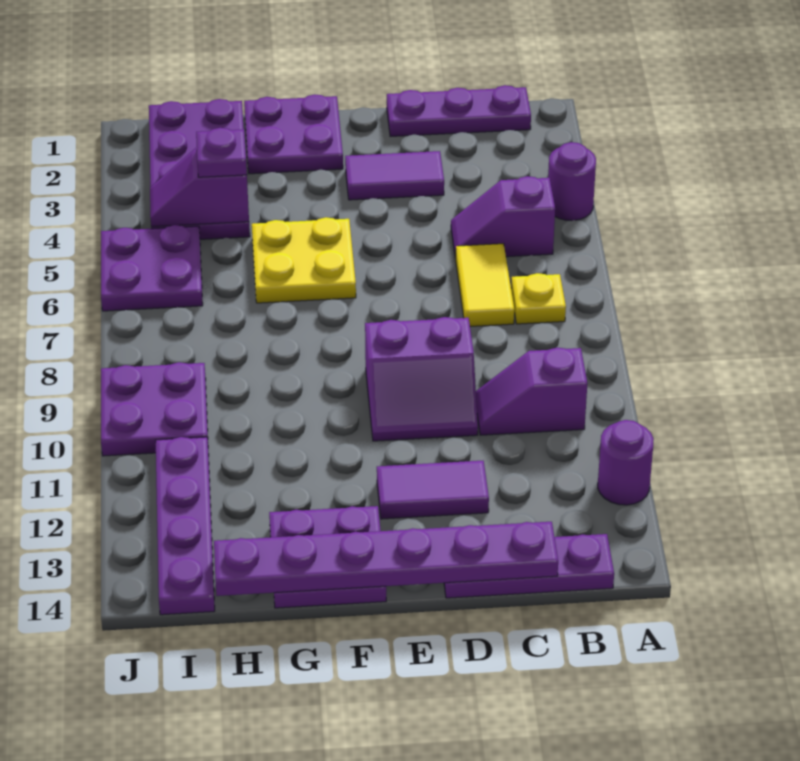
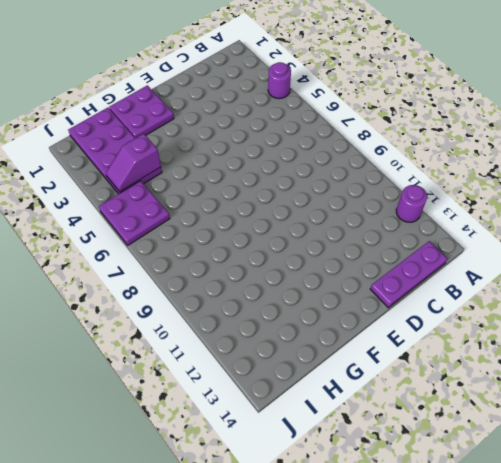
none -> purple plate B1:D1 level 1
none -> purple slope B5:C5 level 1 top B
none -> yellow plate B7 level 1

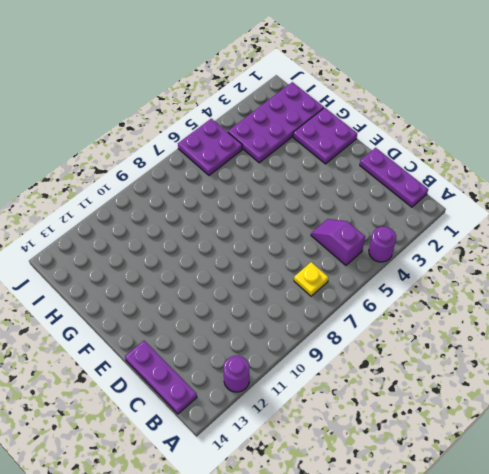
none -> purple slope B10:C10 level 1 top B
none -> yellow tile C6:C7 level 1
none -> purple tile D3:E3 level 1

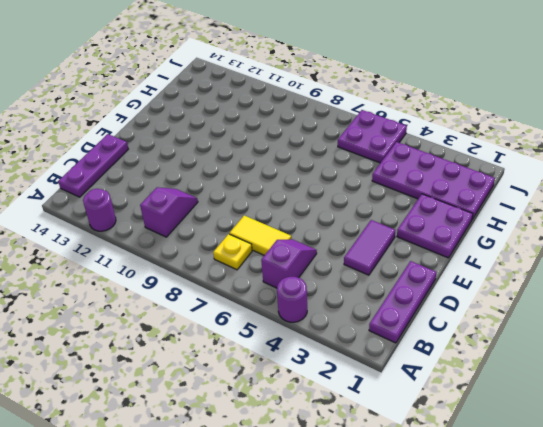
none -> purple slope D9:E10 level 1 top 9
none -> purple tile D12:E12 level 1
none -> yellow plate F5:G6 level 1

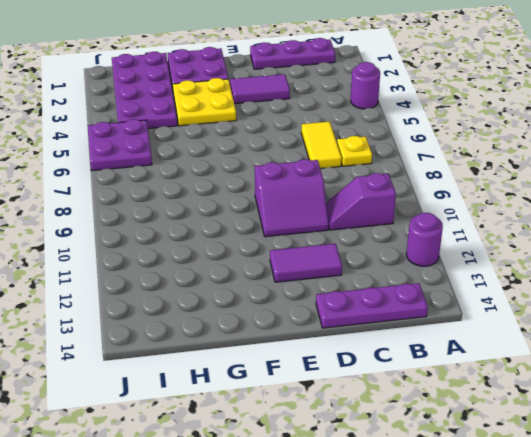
yellow plate F3:G4 level 1 -> yellow plate F5:G6 level 1
none -> purple slope B5:C5 level 1 top B
none -> purple plate F13:G14 level 1
none -> purple plate I9:J10 level 1

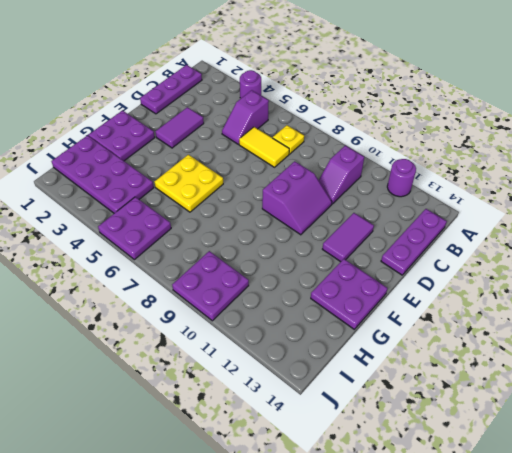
none -> purple plate I11:I14 level 1
none -> purple plate C14:H14 level 2
none -> purple slope H4:I4 level 2 top H

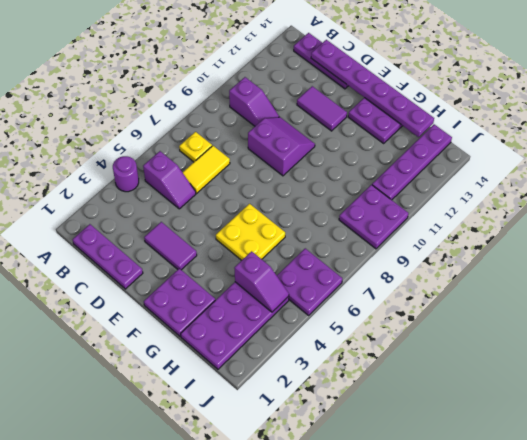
none -> purple round brick A12 level 1
none -> purple plate H4 level 3

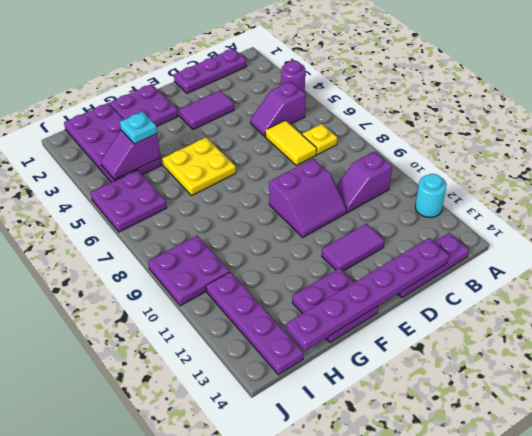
cyan round brick A12 level 1 -> purple round brick A12 level 1
cyan plate H4 level 3 -> purple plate H4 level 3

